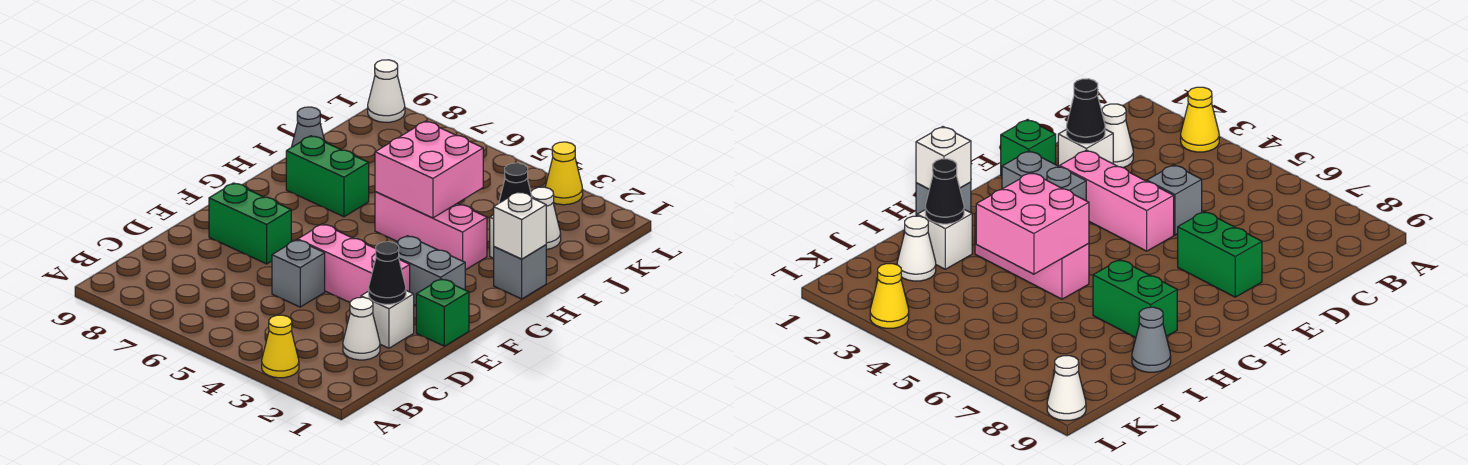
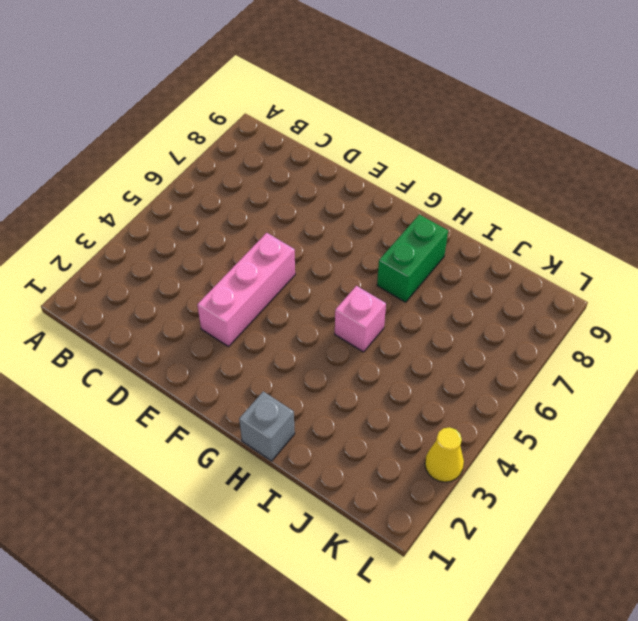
pink brick H5 level 1 -> pink brick H3:H5 level 1
none -> yellow cone A3 level 1
none -> white cone C2 level 1
none -> white brick D2 level 1

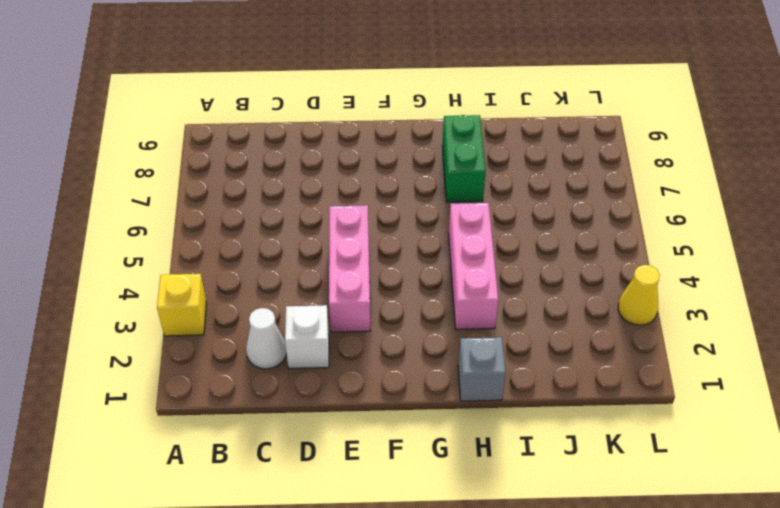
yellow brick A3 level 1 -> yellow cone A3 level 1
none -> grey brick D5 level 1
none -> green brick E1 level 1
none -> green brick E7:E8 level 1

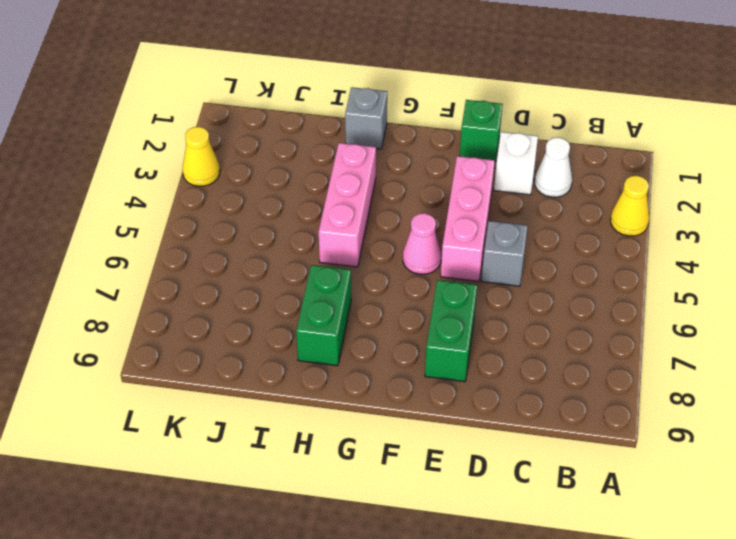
pink cone F5 level 1 -> none
none -> grey brick F2:F3 level 1
none -> white brick I2 level 1
none -> grey cone I9 level 1

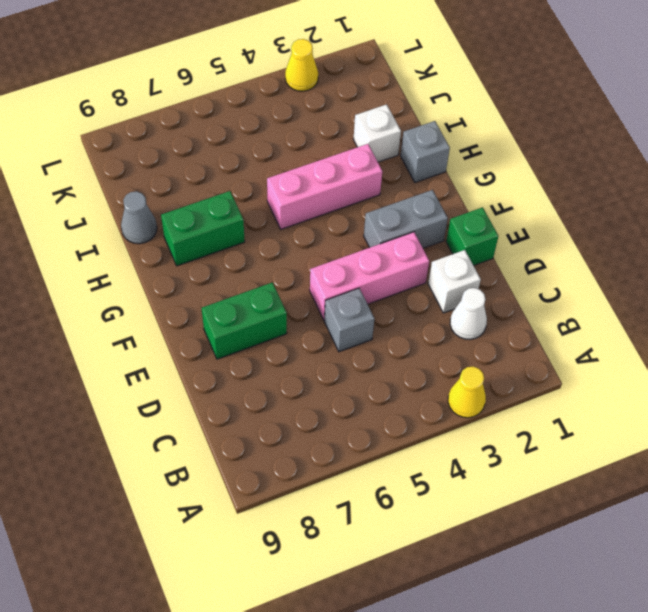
none -> white cone J2 level 1
none -> white cone L9 level 1
none -> black cone D2 level 2

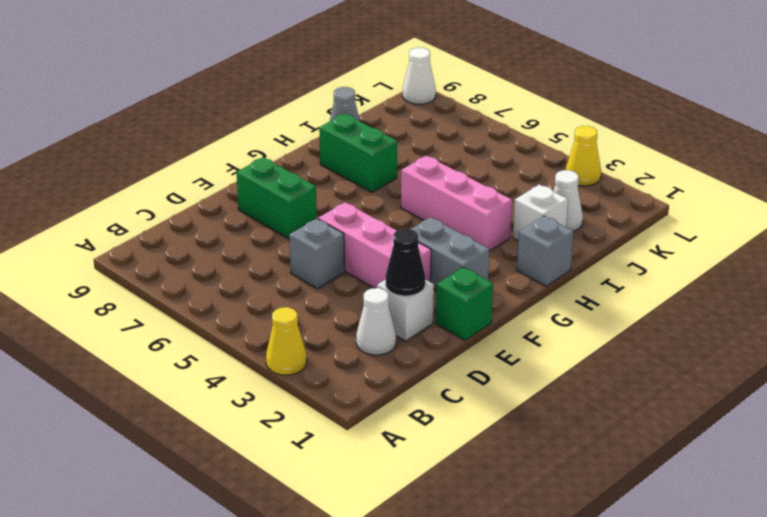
none -> white brick H1 level 2
none -> pink brick H4:I5 level 2
none -> black cone I2 level 2

